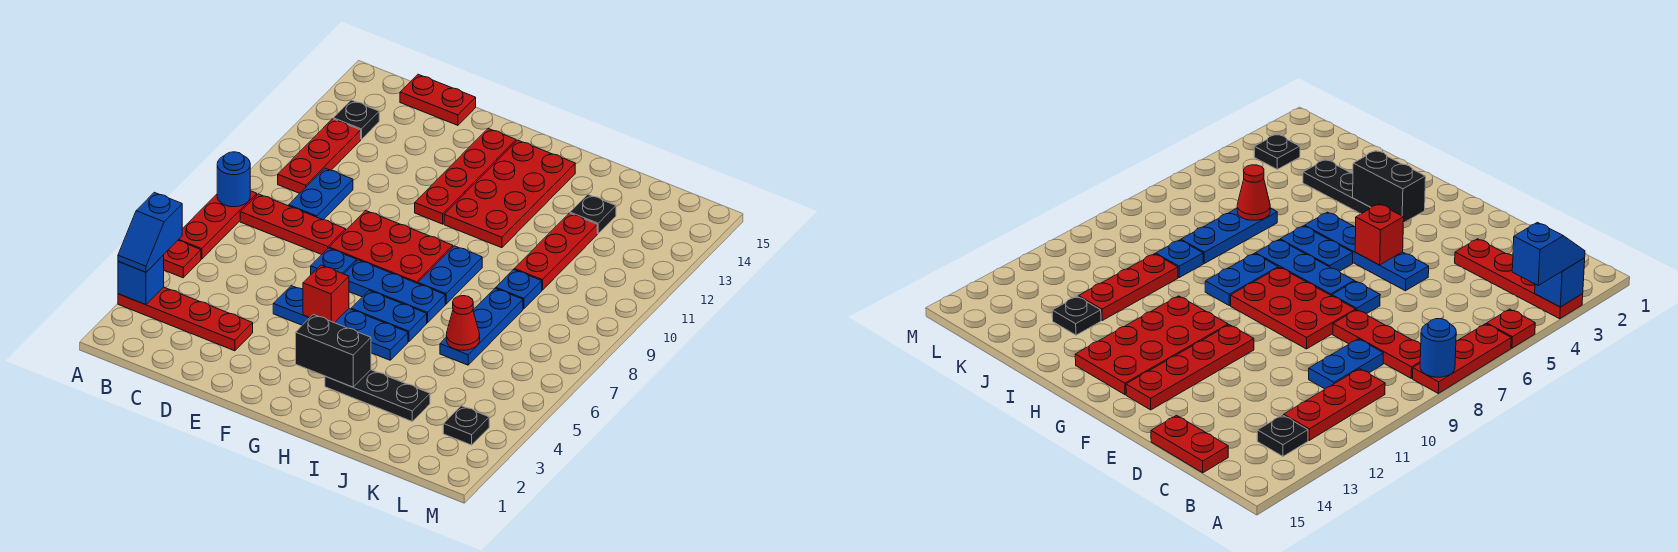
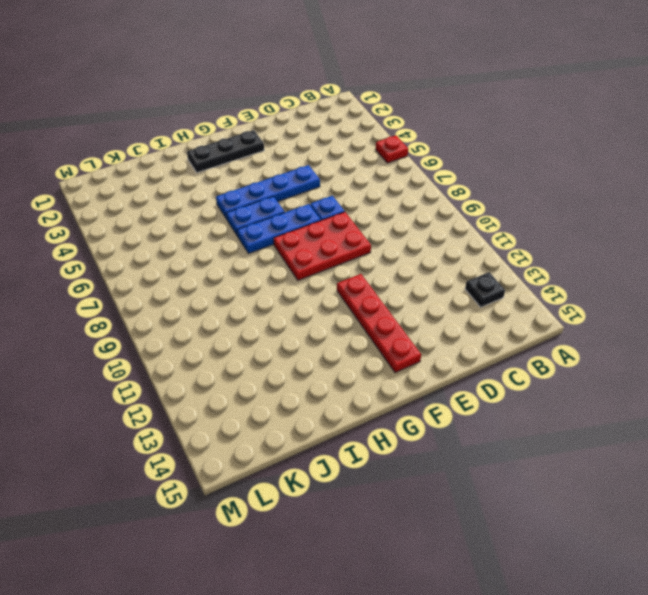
black plate F2:H2 level 1 -> black plate H3:J3 level 1
none -> red plate A3:D3 level 1
none -> red plate A6:A8 level 1
none -> red plate B8:D8 level 1

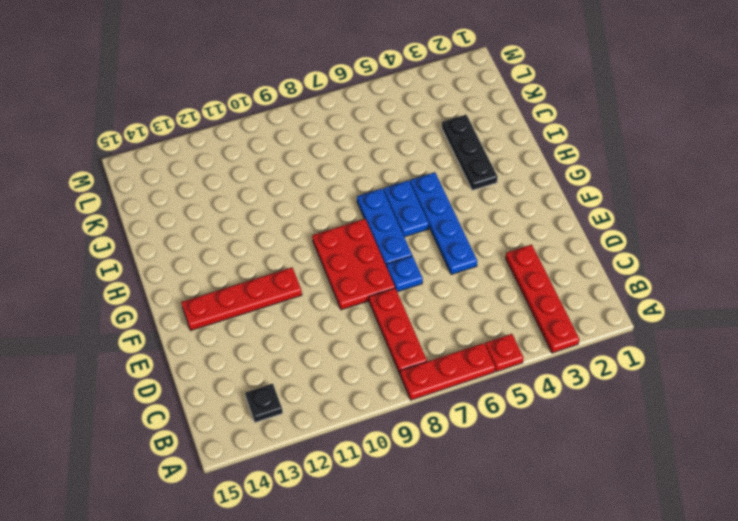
none -> red plate B10:B12 level 1
none -> blue plate C9:C10 level 1
none -> red plate C15:D15 level 1

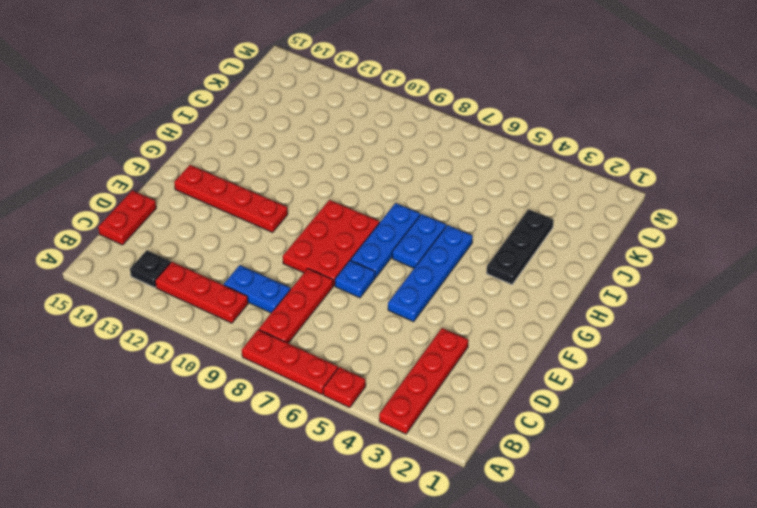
none -> red plate G11:H14 level 1
none -> blue plate H8:H9 level 1
none -> blue plate J6:J8 level 1

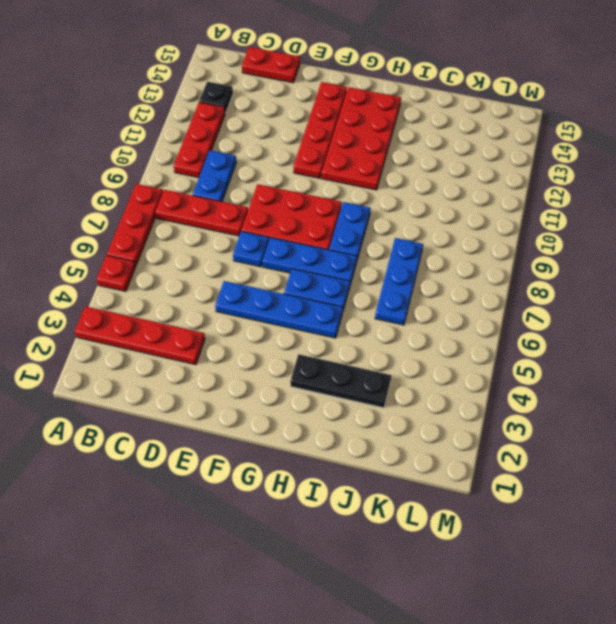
none -> blue plate J9 level 1
none -> red plate J10:J12 level 1
none -> black plate J13 level 1

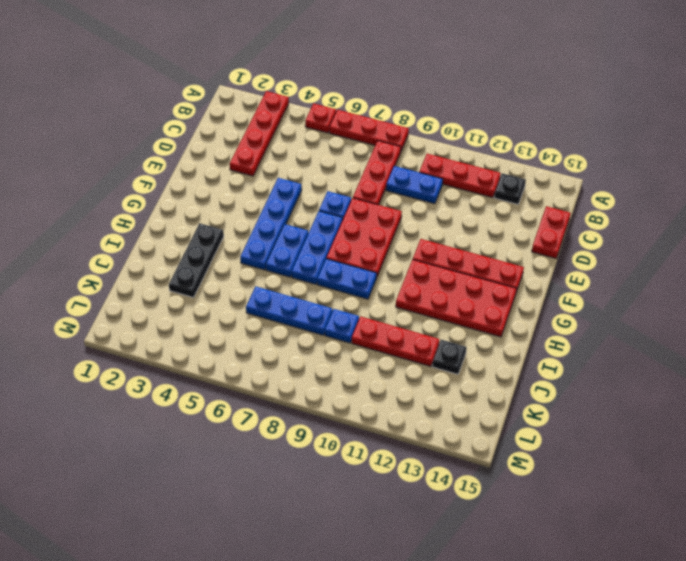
none -> black plate L3 level 1
none -> blue brick A3 level 2
none -> blue round brick A8 level 2

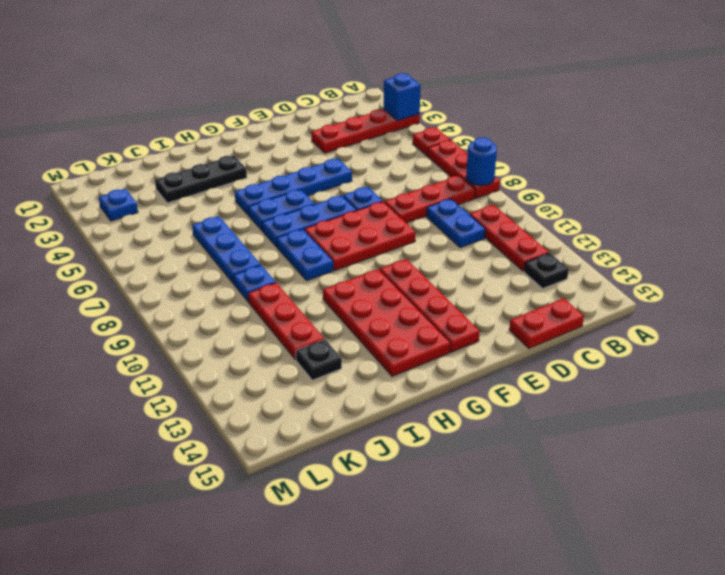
blue plate L3 level 1 -> black plate L3 level 1
none -> red brick F5 level 2
none -> black brick G3:H3 level 2
none -> red cone J6 level 2

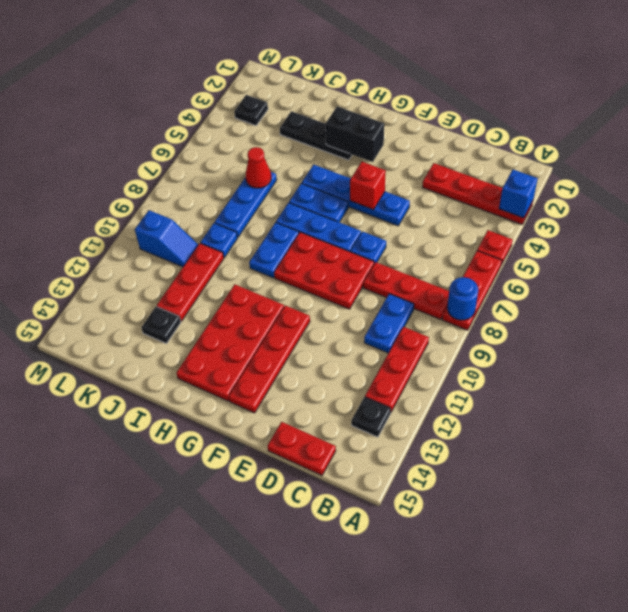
blue slope K10:L10 level 1 top L -> blue slope A3:A4 level 3 top 4

